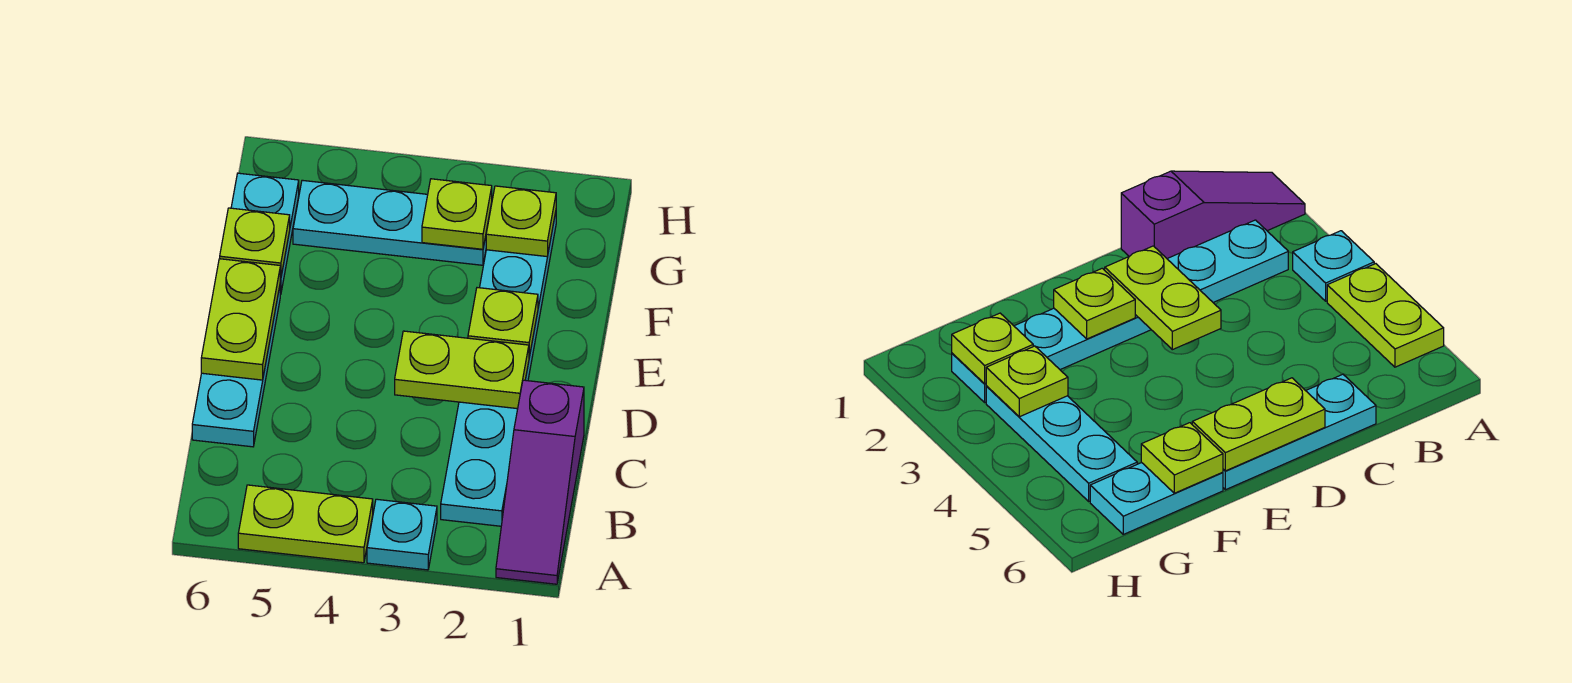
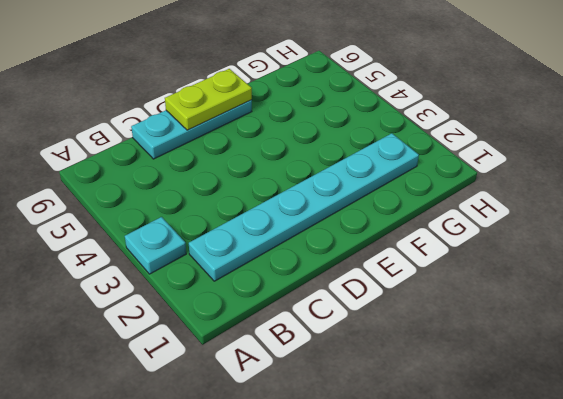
none -> purple slope A1:C1 level 1 top C
none -> lime plate A4:A5 level 1
none -> cyan plate F6:G6 level 1

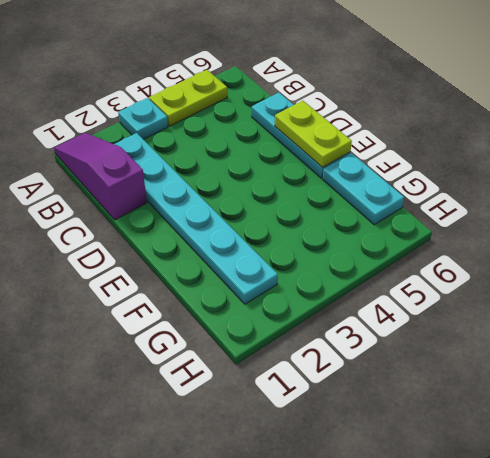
none -> cyan plate G3:G5 level 1
none -> lime plate D2:D3 level 2
none -> lime plate E2 level 2

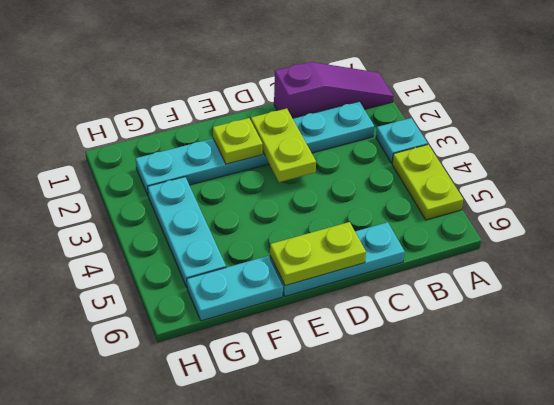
none -> lime plate F6 level 2
none -> lime plate G2 level 2
none -> lime plate G3 level 2

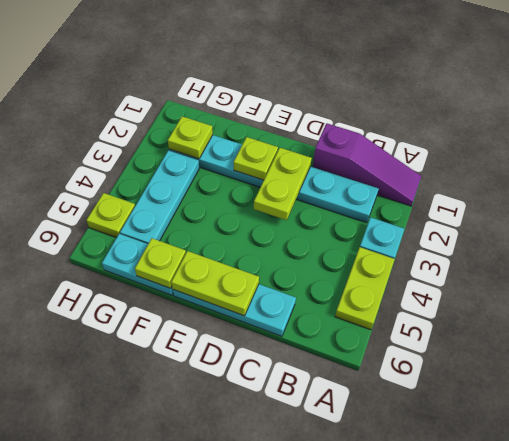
lime plate H5 level 1 -> lime plate G3 level 2

